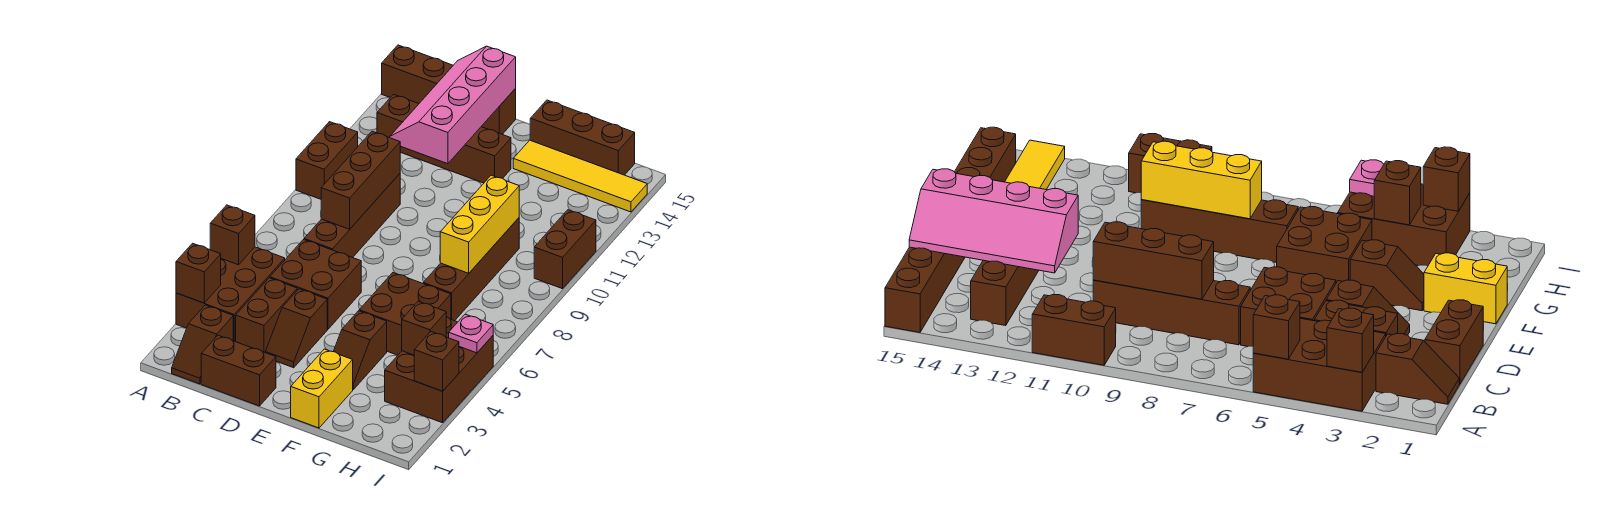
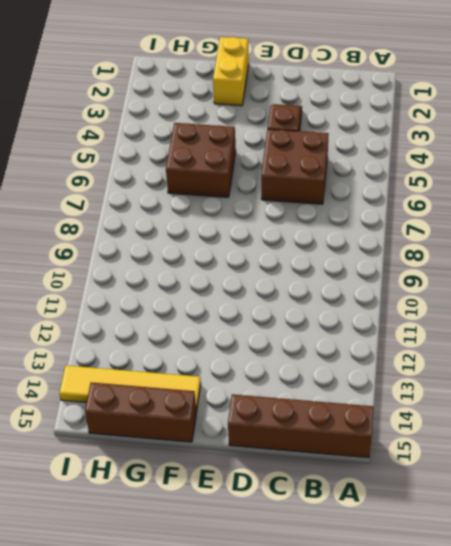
none -> brown brick A3:B5 level 1
none -> brown brick A10:A11 level 1
none -> brown slope B1:B2 level 1 top 2

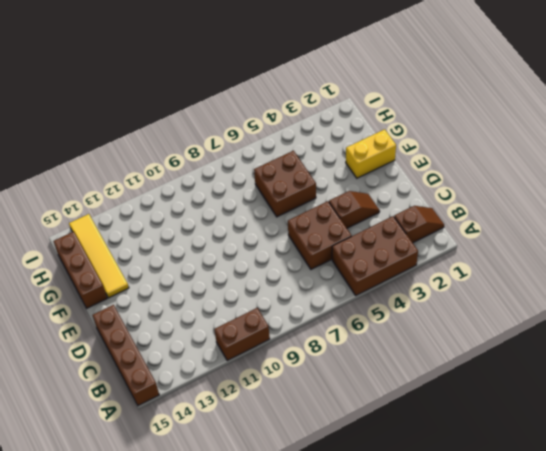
none -> brown brick B13:E13 level 1
none -> brown brick C1:D1 level 1
none -> brown brick C3:C4 level 1

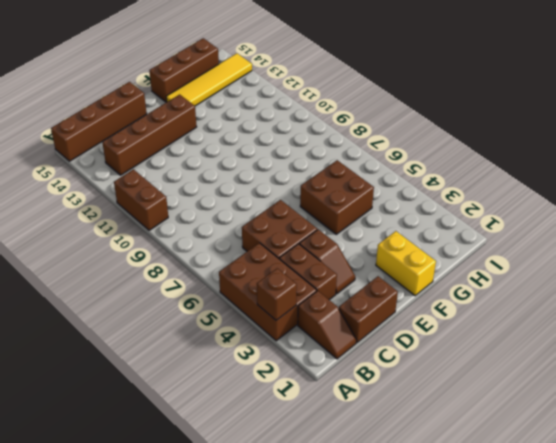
none -> brown brick C7:C10 level 1
none -> brown slope F3:F4 level 1 top 4
none -> brown brick G7:G10 level 1

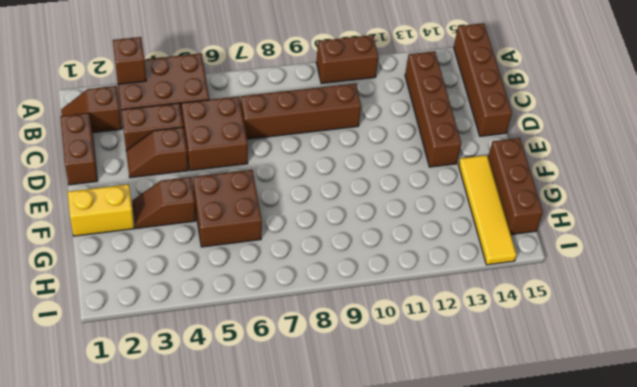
none -> brown brick G7:G10 level 1
none -> brown brick H3:I5 level 1
none -> brown brick I10:I11 level 1

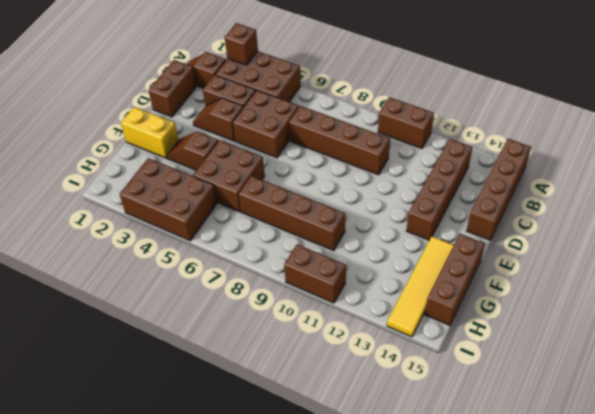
none -> brown brick A5 level 2
none -> brown brick C8:C10 level 2
none -> pink slope C12:D15 level 2 top D

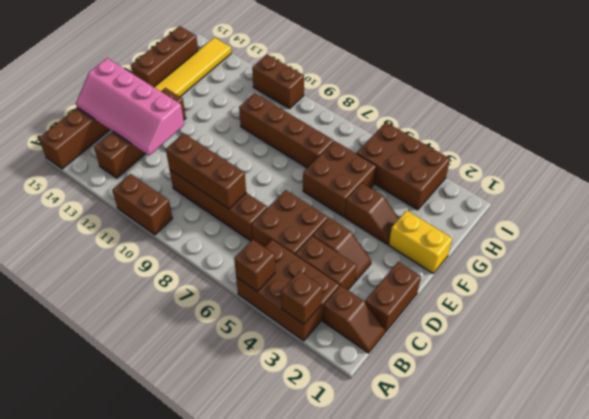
none -> yellow brick G8:G10 level 2
none -> brown brick H4 level 2
none -> brown brick I3 level 2

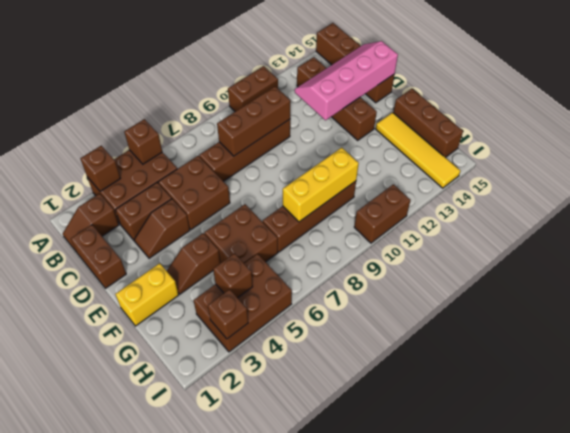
none -> pink plate I5 level 2

